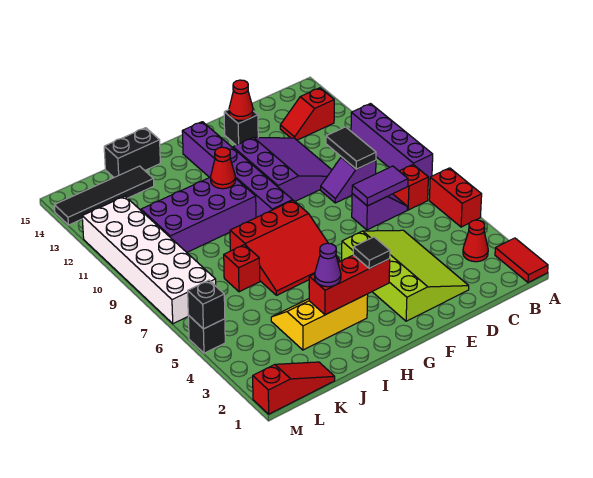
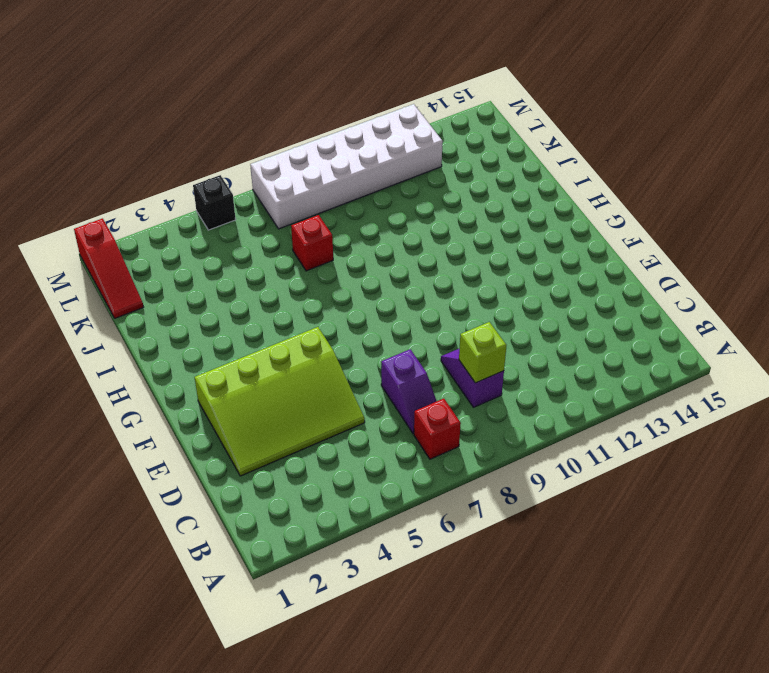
lime brick C9 level 2 -> black tile C9:C10 level 2
none -> red tile A1:A2 level 1
none -> red brick A5:A6 level 1
none -> purple brick A8:A11 level 1

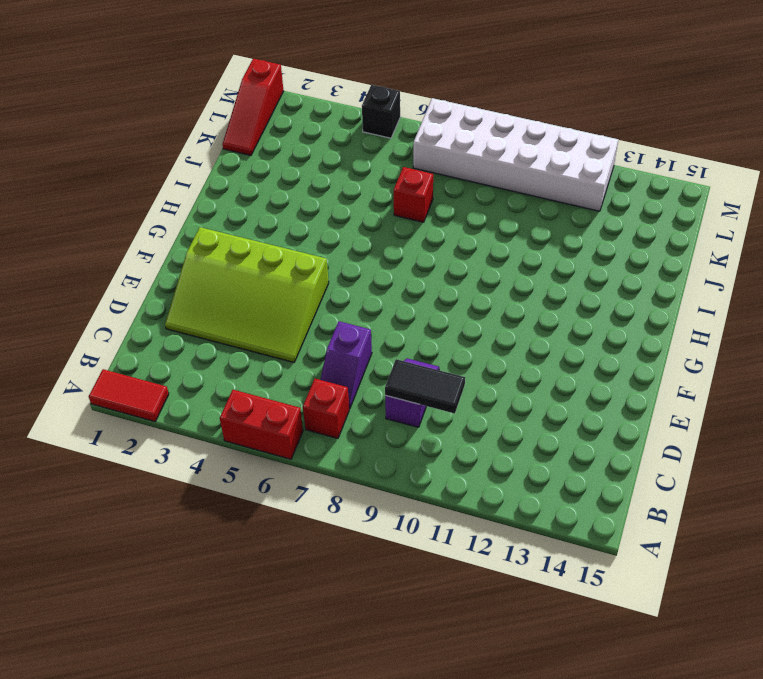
none -> purple brick A8:A11 level 1
none -> red cone B3 level 1
none -> red slope B13:C13 level 1 top B

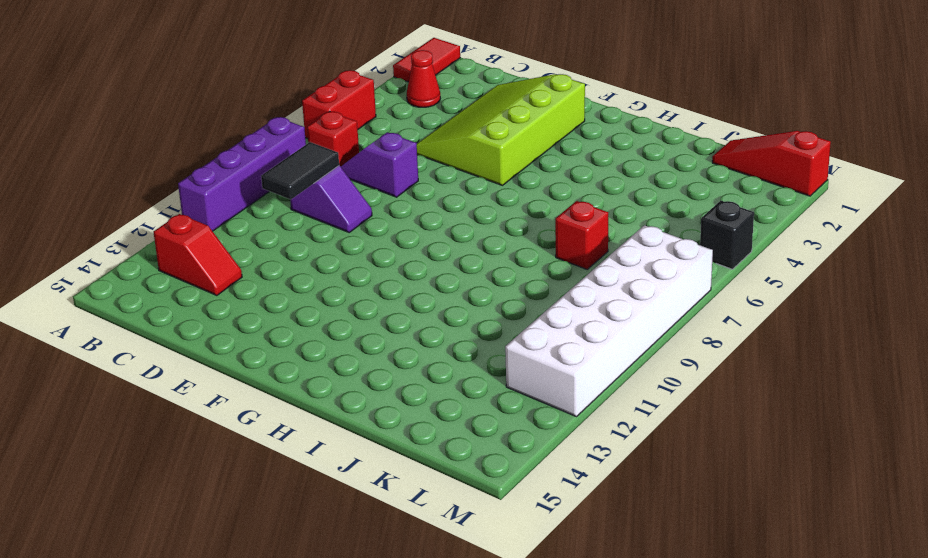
none -> purple slope D10:F12 level 1 top F
none -> black brick E14 level 1
none -> red slope G6:I8 level 1 top 8

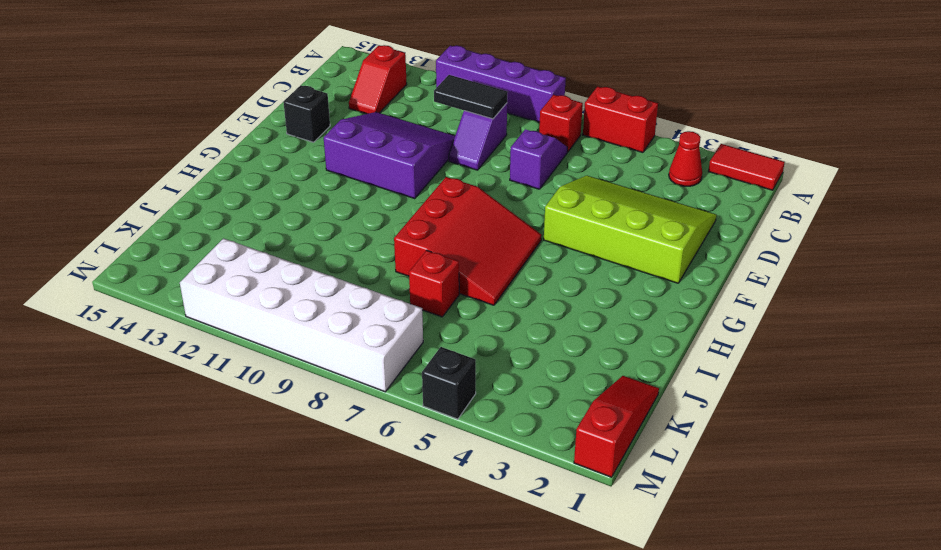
none -> purple brick G9:G14 level 1
none -> yellow slope H3:J4 level 1 top 3
none -> purple brick H10:K11 level 1

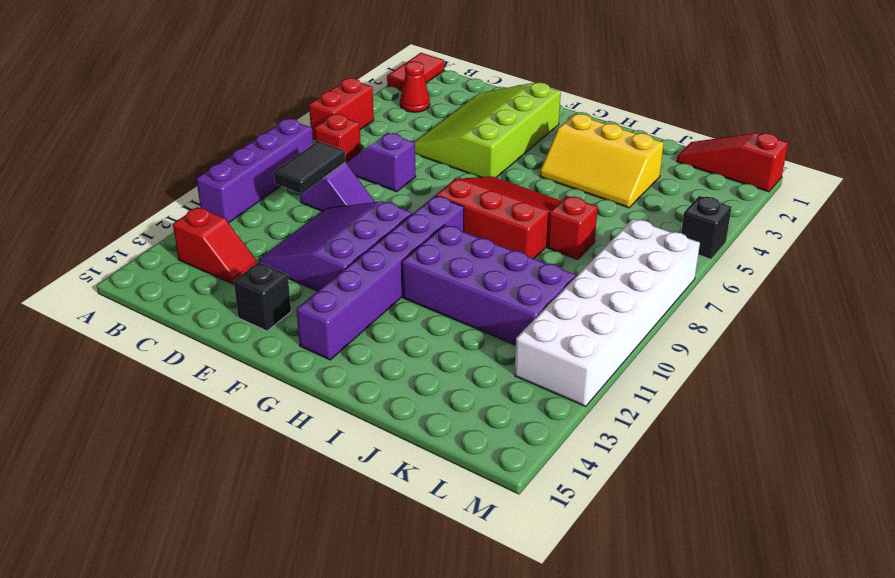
none -> black brick I15:J15 level 1
none -> black tile J14:M14 level 1
none -> purple tile C7:D7 level 2

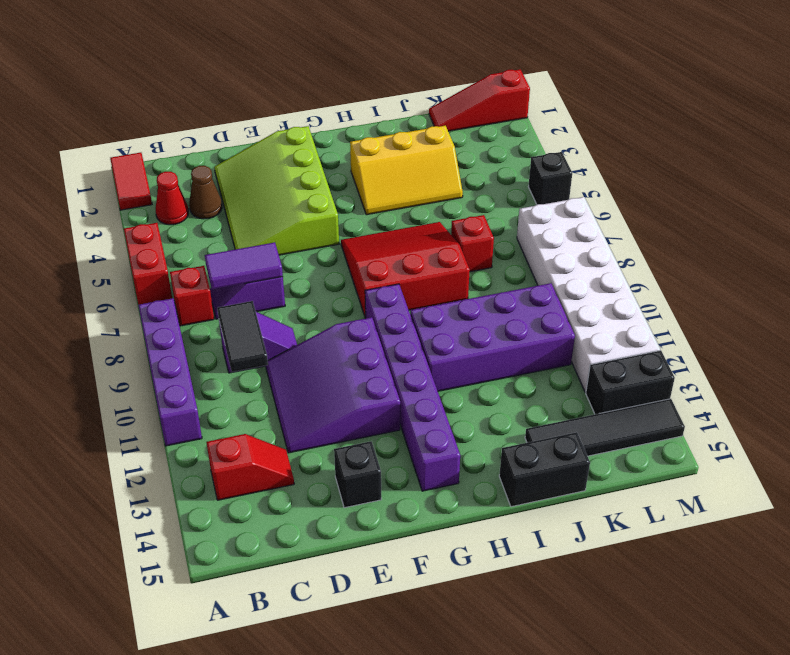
brown cone C3 level 1 -> none
black brick L13:M13 level 1 -> none
none -> red cone E14 level 2
none -> red brick G3:I3 level 2
none -> red cone H11 level 2

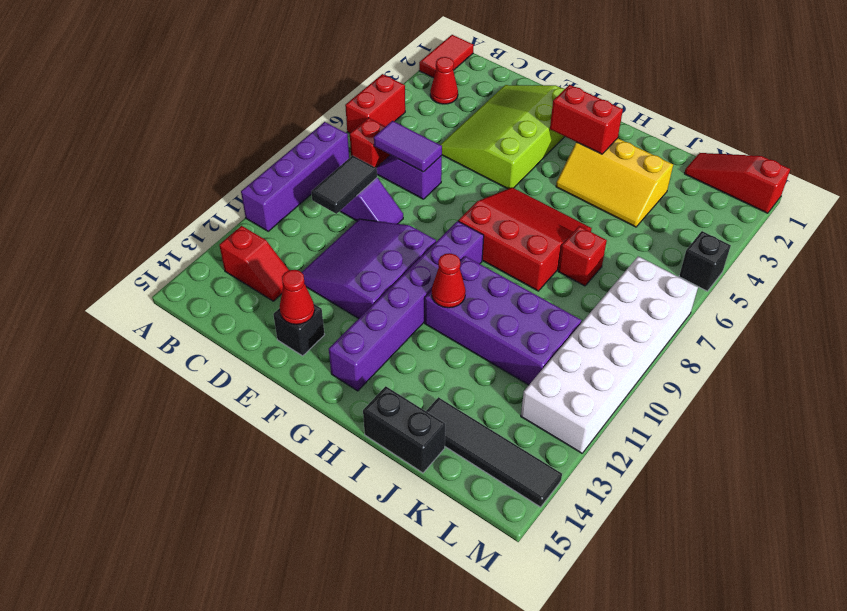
red brick G3:H3 level 2 -> red brick G3:I3 level 2
none -> black brick M5 level 2
none -> black tile G3 level 3
none -> purple cone I3 level 3

